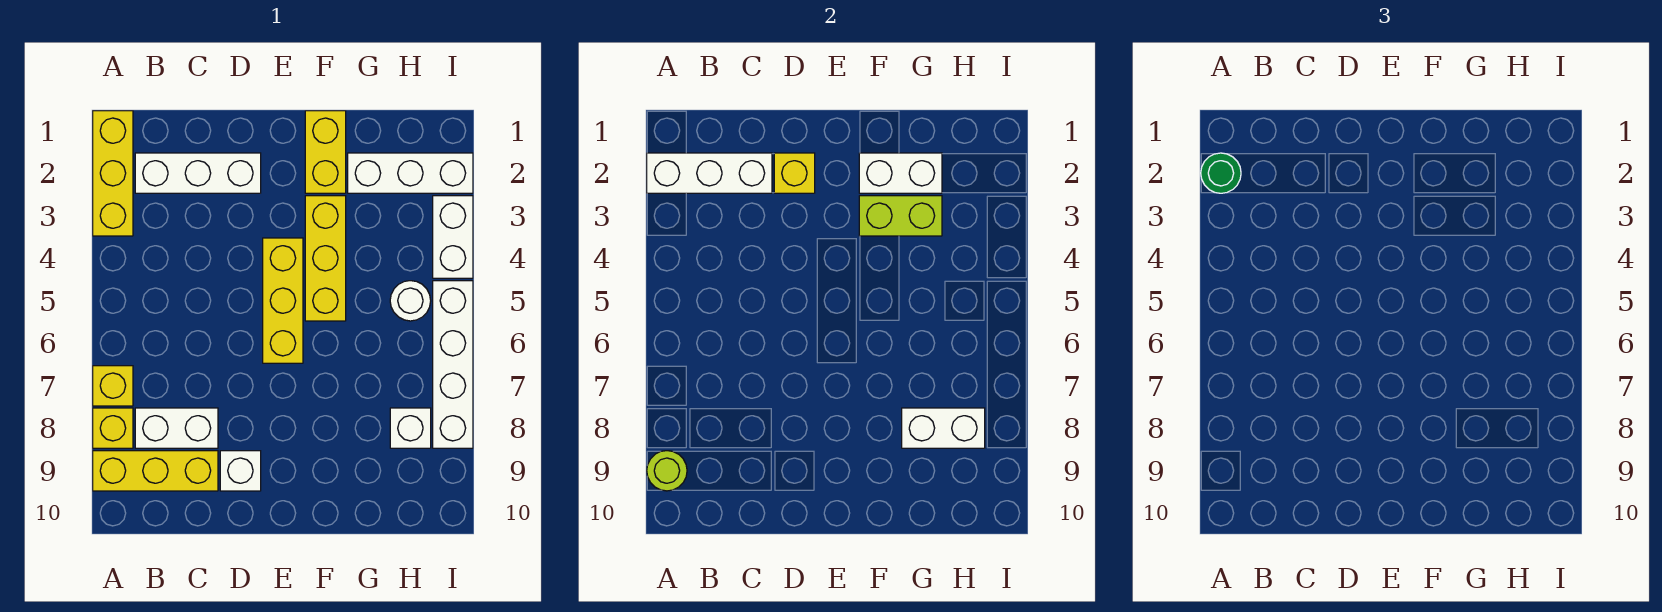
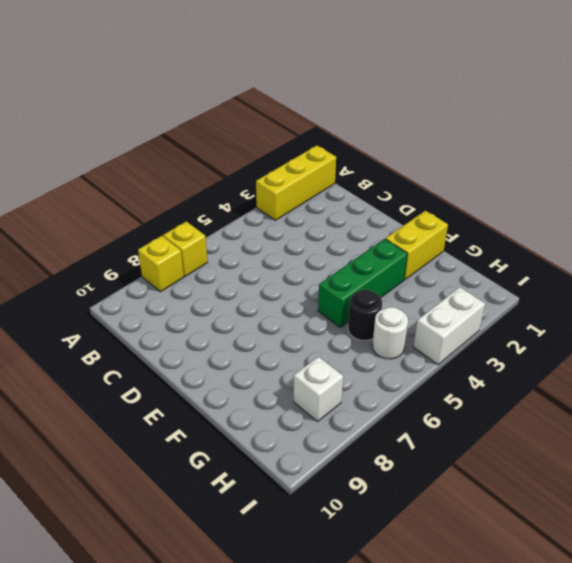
green brick F3:F5 level 1 -> yellow brick F3:F5 level 1
black round brick G5 level 1 -> none
none -> yellow brick A9:C9 level 1
none -> white brick B2:D2 level 1
none -> white brick B8:C8 level 1

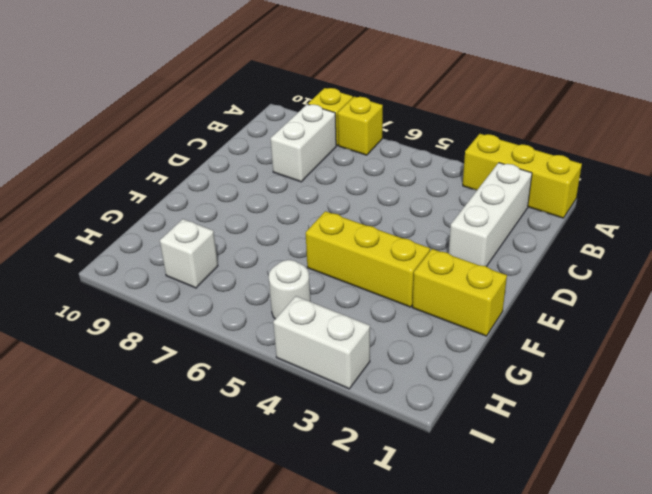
none -> yellow brick A9:C9 level 1
none -> white brick D9 level 1
none -> yellow brick E4:E6 level 1

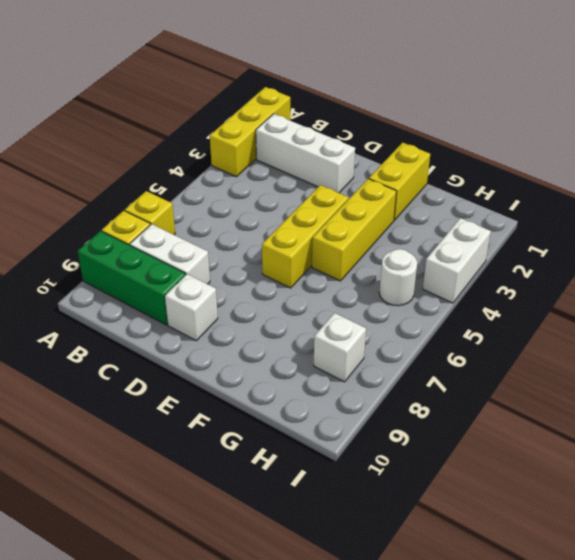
green brick A9:C9 level 1 -> yellow brick A9:C9 level 1
none -> white brick G2:I2 level 1
none -> white brick I5:I8 level 1
none -> white brick A2:C2 level 2

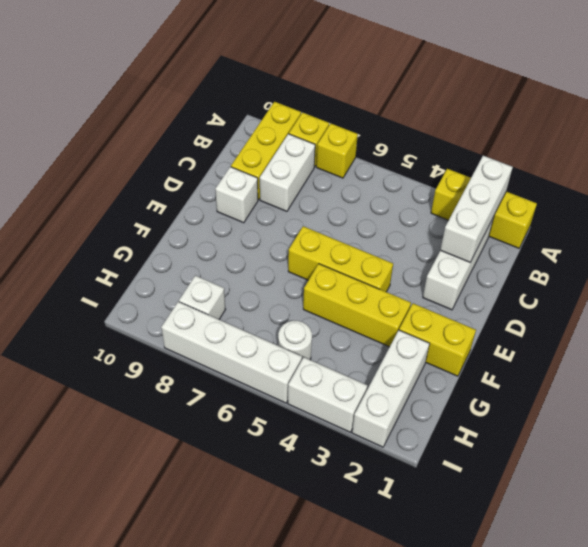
none -> lime round brick A9 level 2
none -> yellow brick D2 level 2
none -> white brick F2:G2 level 2

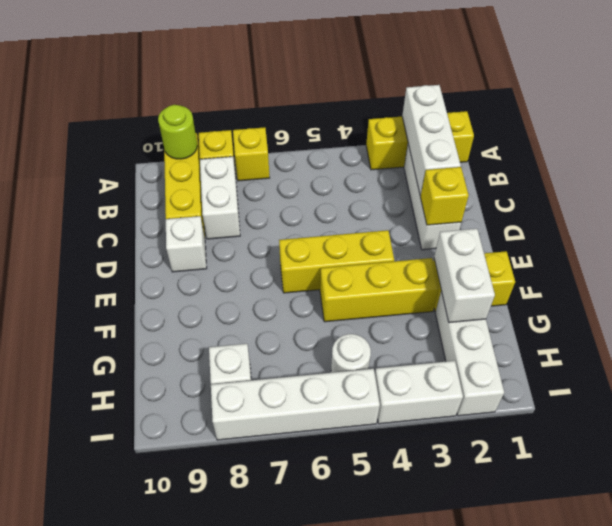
none -> lime brick F3:G3 level 2
none -> white brick G8:H8 level 2
none -> green round brick A2 level 3

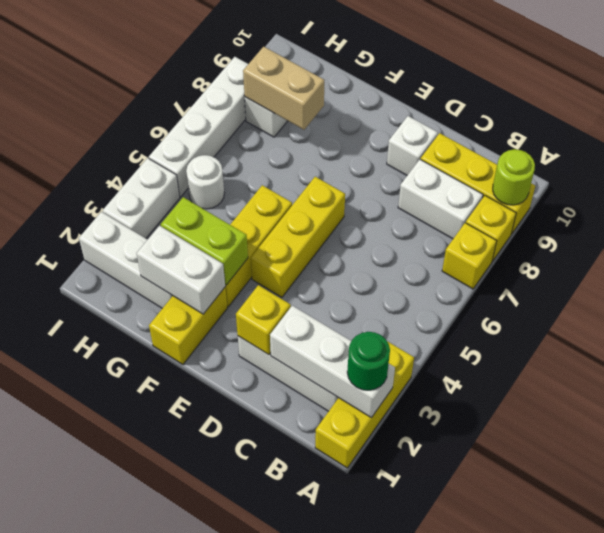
tan brick G8:H8 level 2 -> white brick G8:H8 level 2

